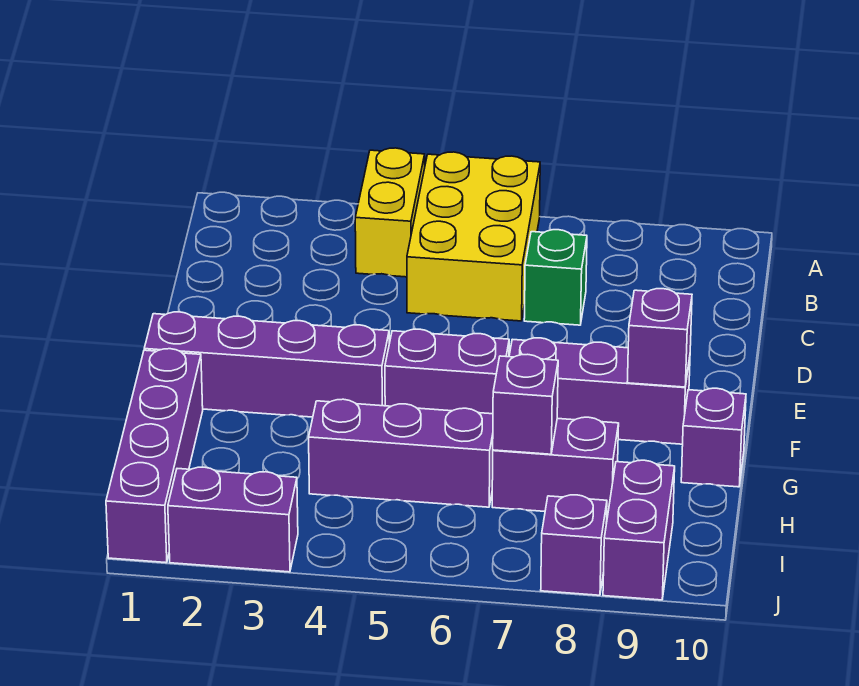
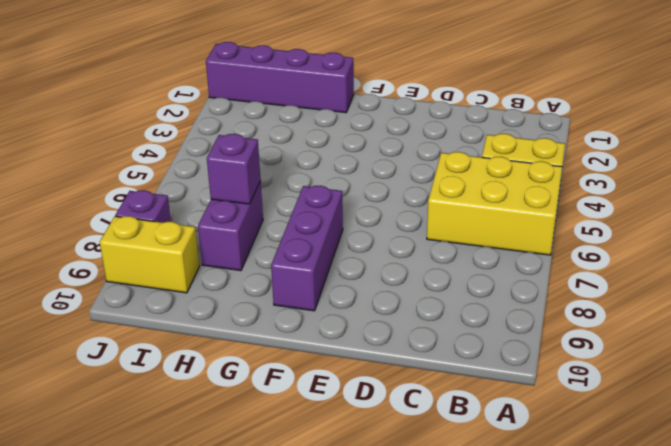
yellow brick I9:J9 level 1 -> purple brick I9:J9 level 1
none -> green brick C7 level 1
none -> purple brick F1:F4 level 1
none -> purple brick F5:F6 level 1

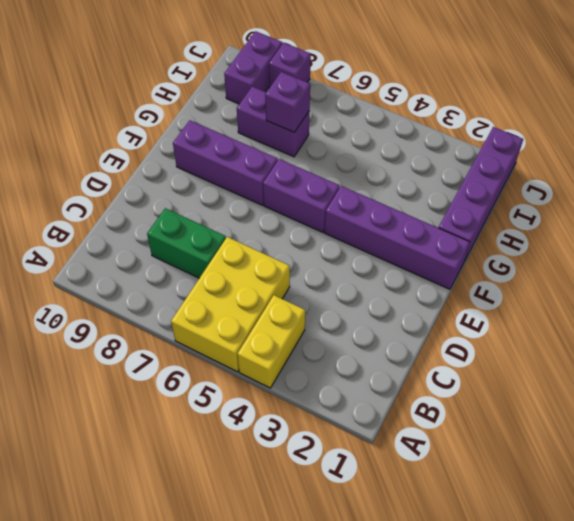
green brick C7:C8 level 1 -> green brick C7 level 1
none -> purple brick G10 level 1
none -> purple brick H4:H6 level 1
none -> purple brick J2:J3 level 1

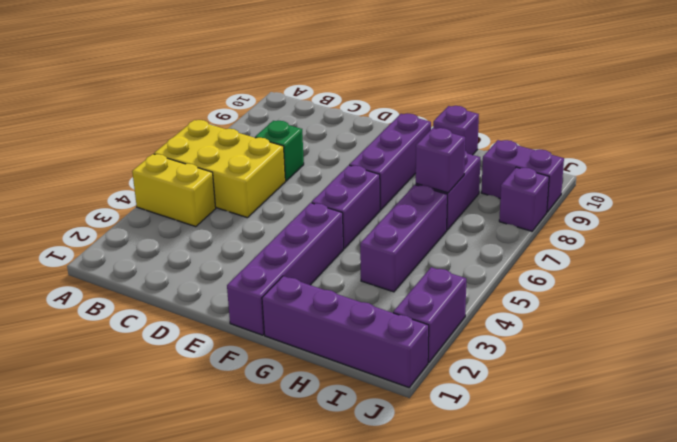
none -> purple brick F9 level 2

